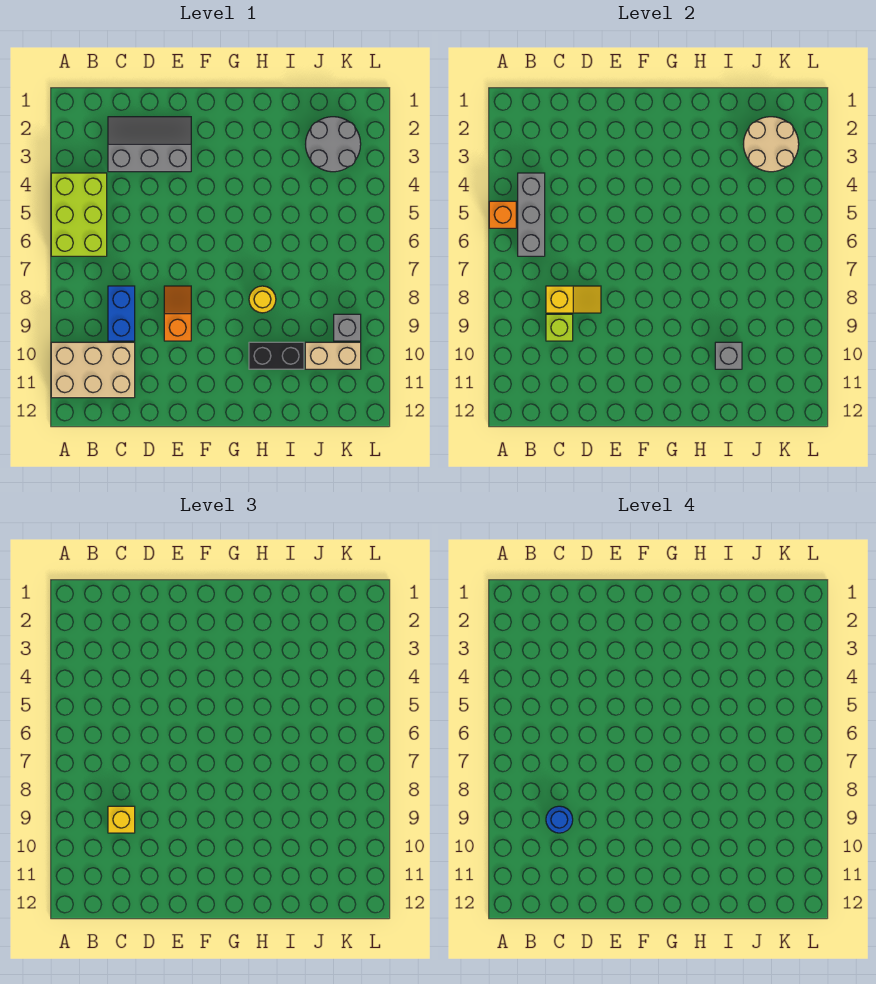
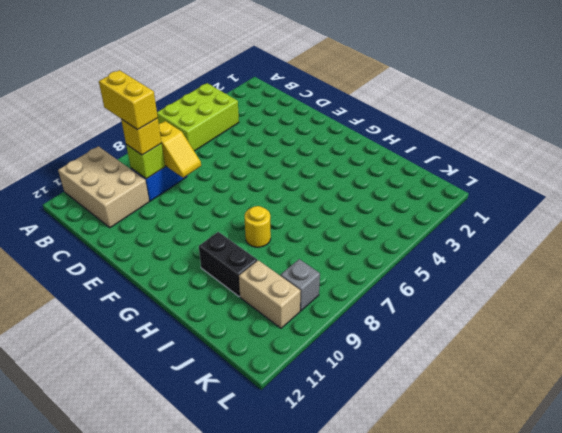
yellow brick B9:C9 level 4 -> blue round brick C9 level 4
none -> grey slope C2:E3 level 1 top 3
none -> orange slope E8:E9 level 1 top 9
none -> grey round brick J2:K3 level 1

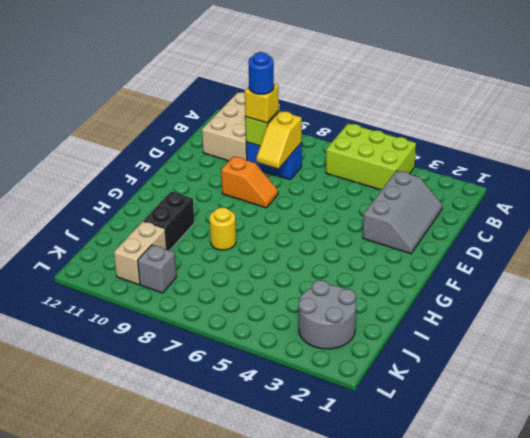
none -> orange brick A5 level 2
none -> grey brick B4:B6 level 2
none -> grey brick I10 level 2

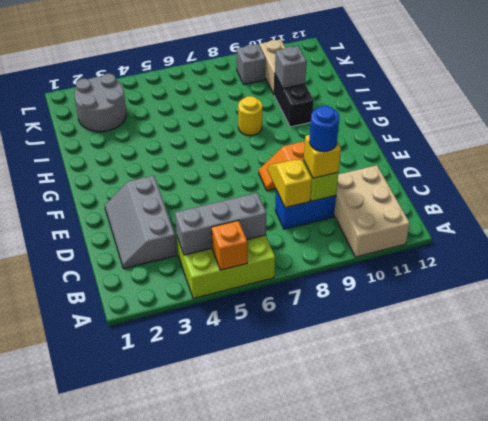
none -> tan round brick J2:K3 level 2

